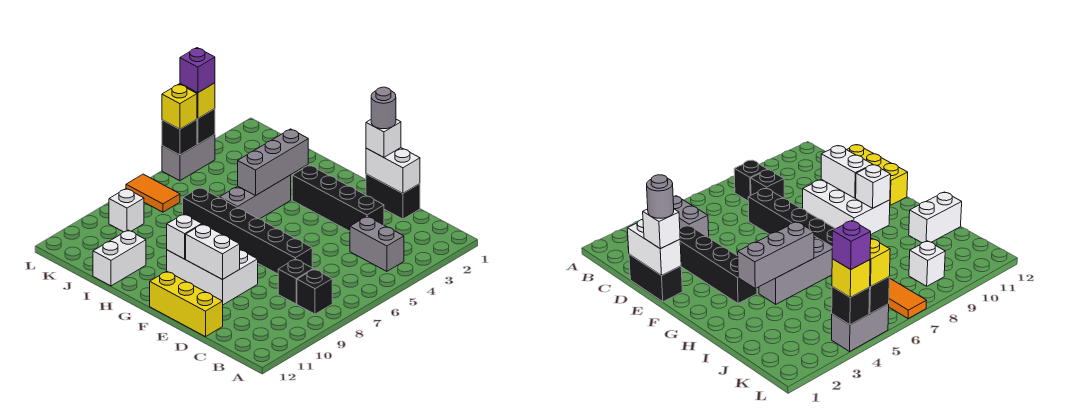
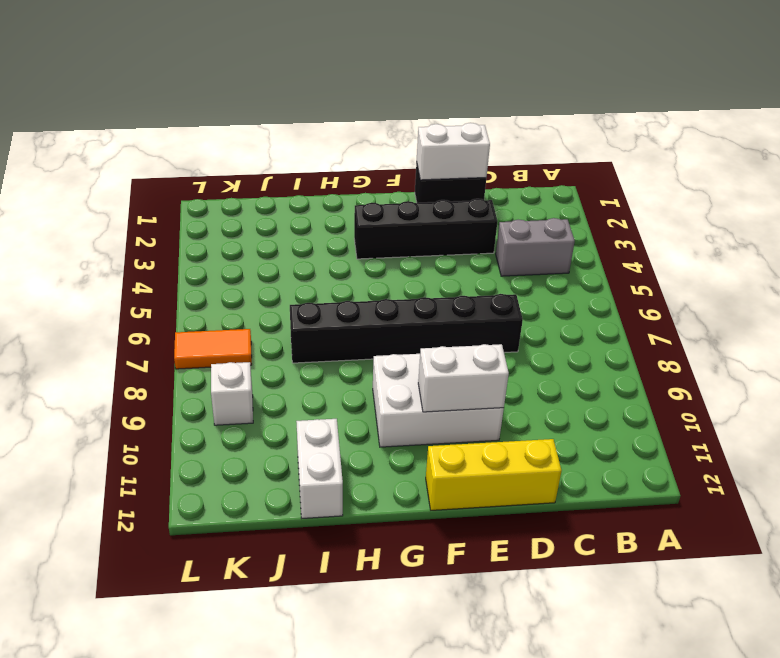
none -> black brick B8 level 1
none -> black brick C8 level 1
none -> grey brick H4:H6 level 1

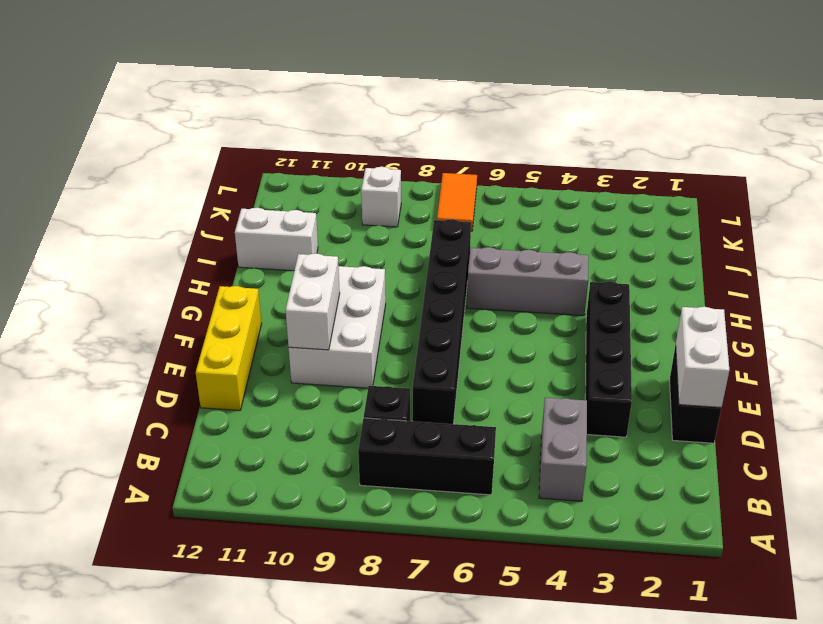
black brick B6:B8 level 1 -> black brick B8 level 1
none -> grey brick L4:L5 level 1
none -> white brick G10 level 2
none -> grey brick H3:H5 level 2

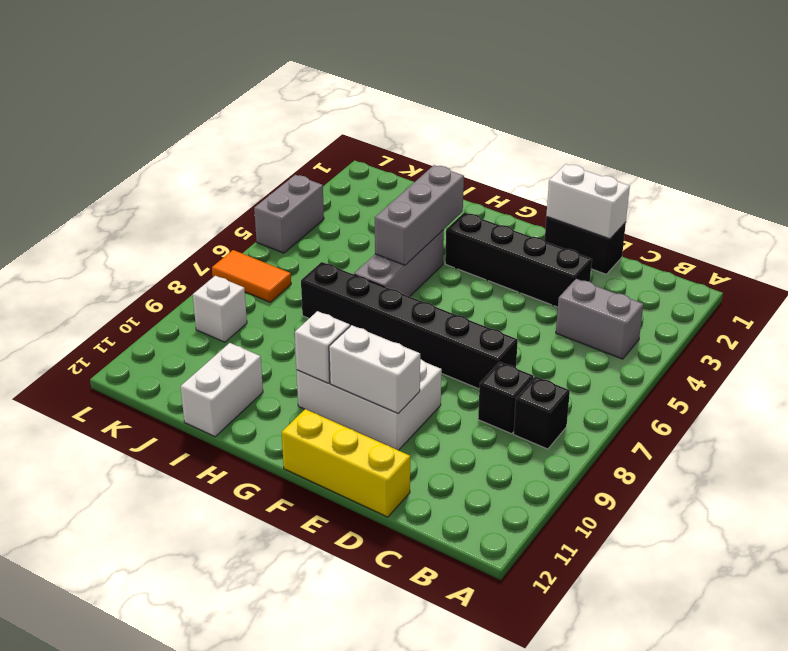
none -> black brick L4 level 2
none -> black brick L5 level 2
none -> white brick E1 level 3

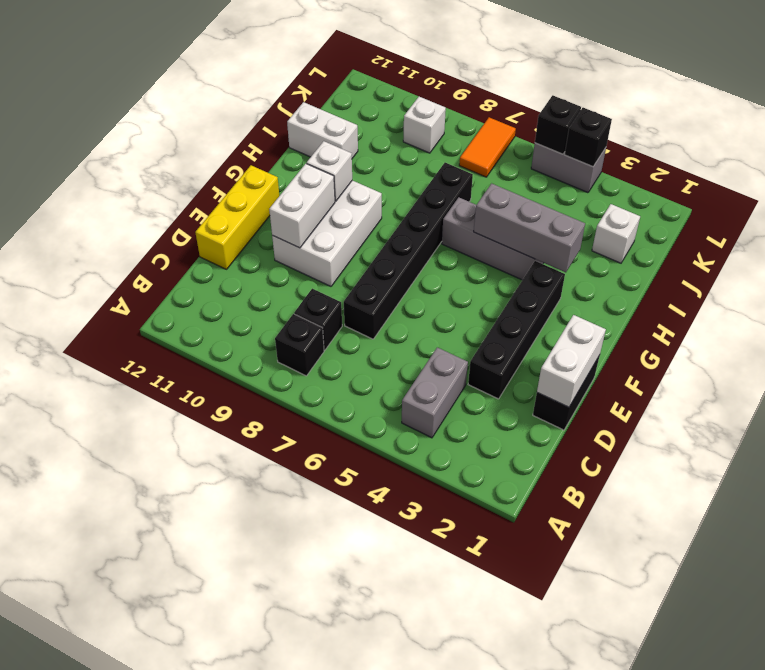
white brick J2 level 1 -> white brick E1 level 3
none -> yellow brick L4 level 3
none -> yellow brick L5 level 3
none -> grey round brick E1 level 4

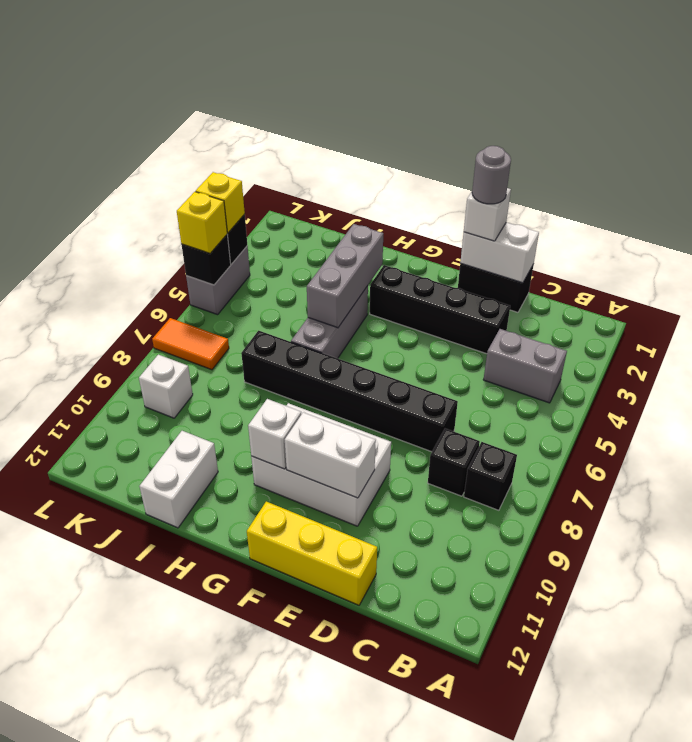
none -> purple brick L4 level 4

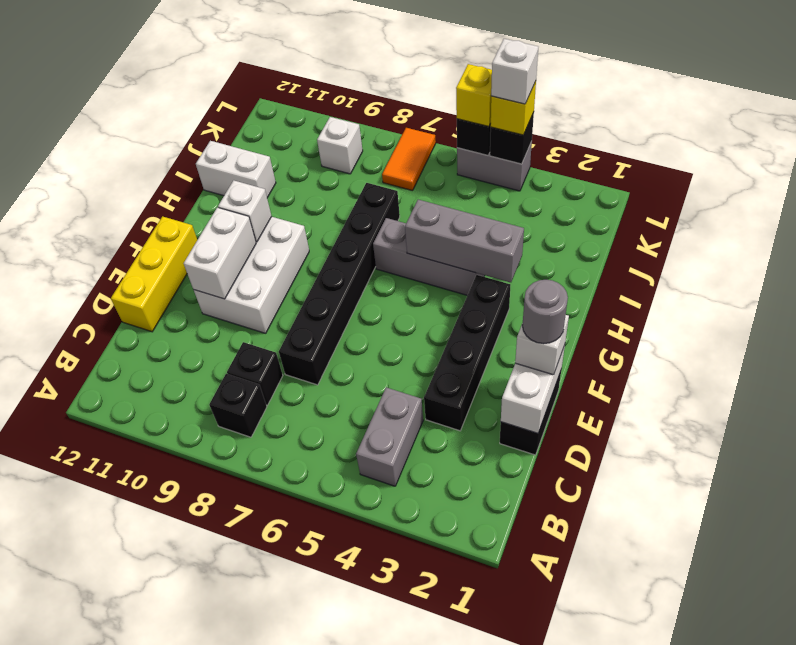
white brick L4 level 4 -> purple brick L4 level 4

